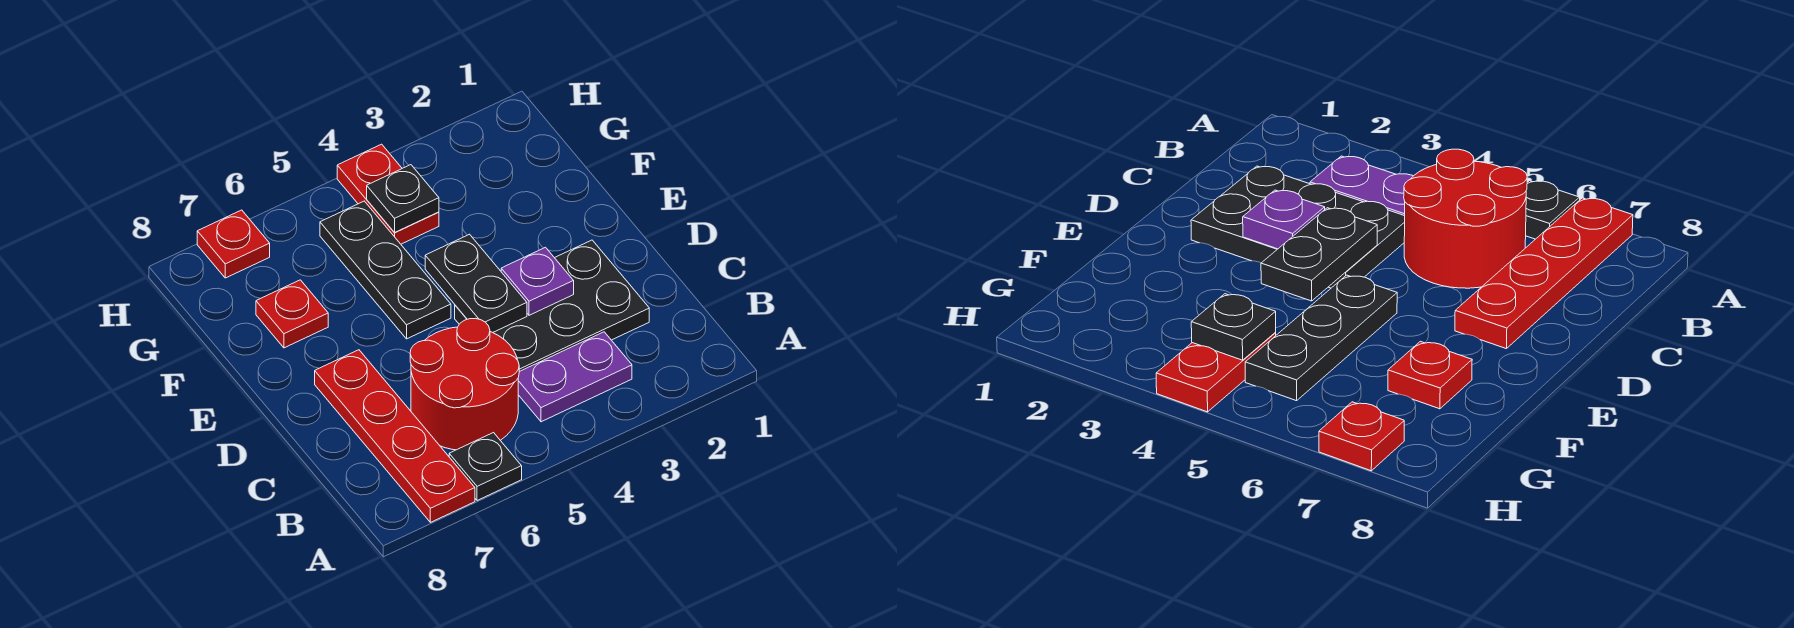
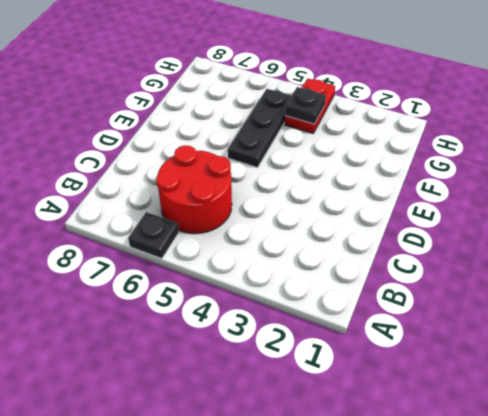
none -> red plate A7:D7 level 1
none -> purple plate B3:B4 level 1
none -> black plate C2:D4 level 1

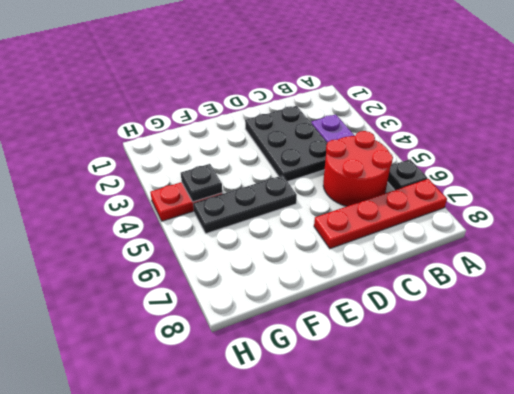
none -> red plate F7 level 1
none -> red plate H7 level 1
none -> purple plate D3 level 2

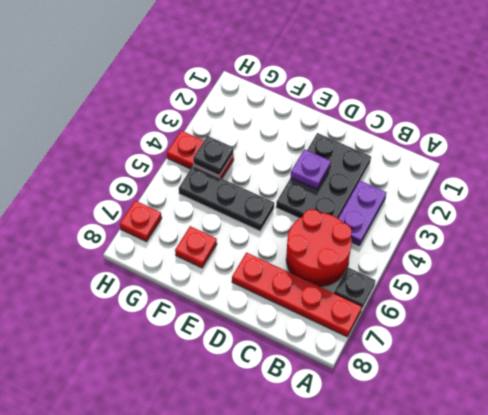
none -> black plate D4:E4 level 2

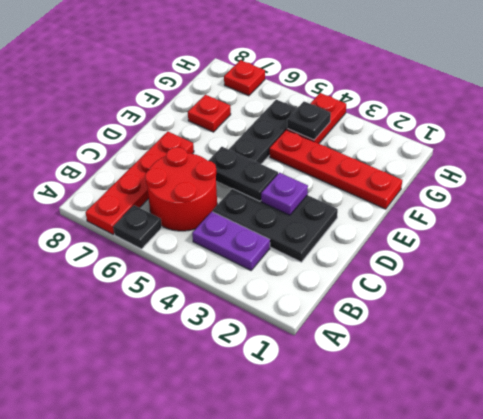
black plate D4:D5 level 2 -> black plate D4:E4 level 2
red plate F1:F4 level 1 -> none

